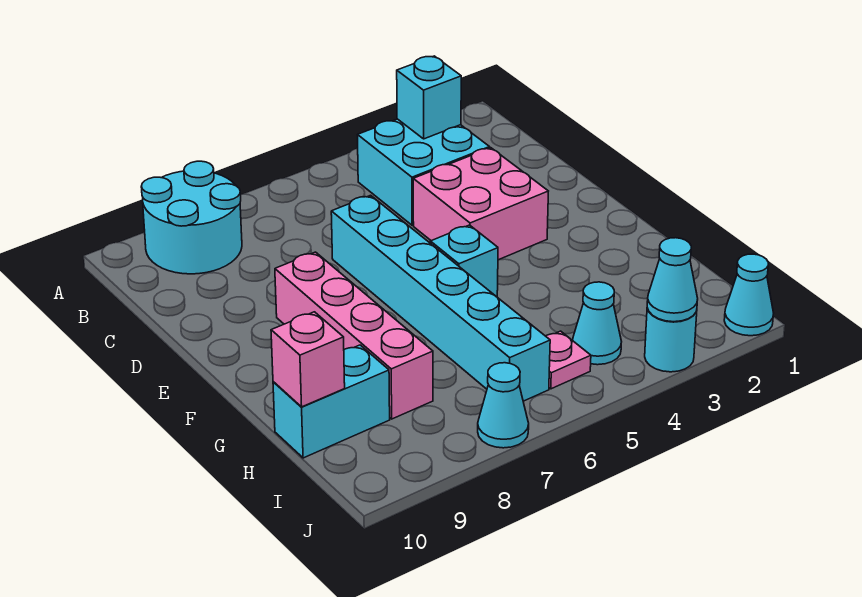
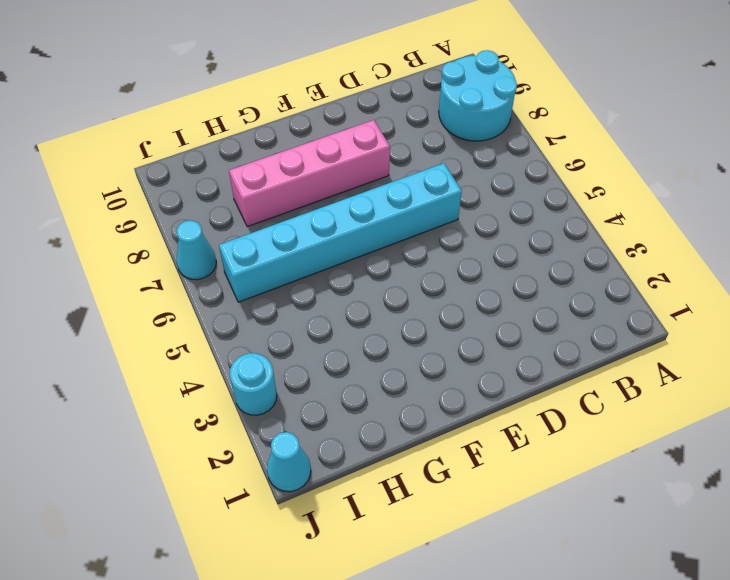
none -> cyan brick B3:C4 level 1
none -> pink brick D3:E4 level 1
none -> cyan brick F5 level 1

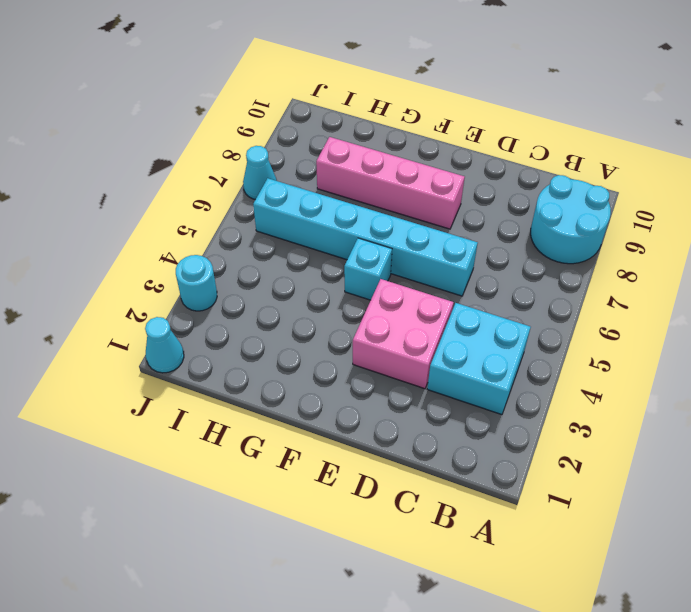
none -> cyan brick H9:H10 level 1
none -> cyan cone I4 level 1
none -> pink plate I5 level 1

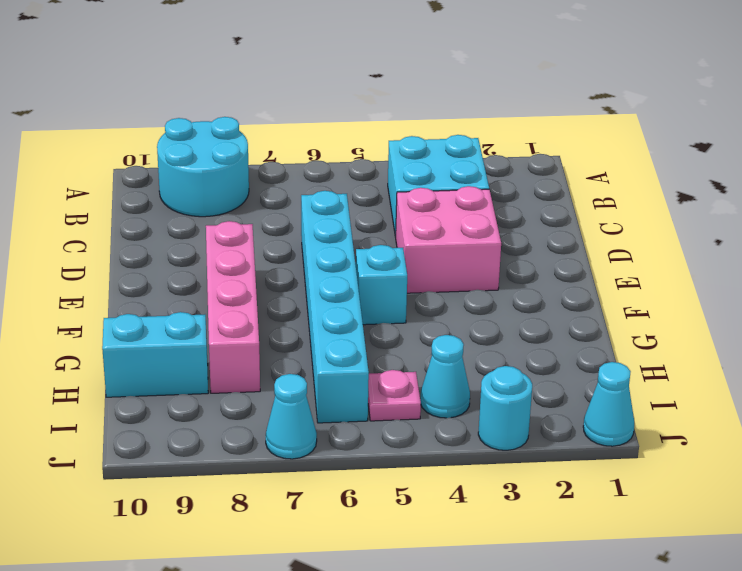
none -> cyan brick B3 level 2
none -> pink brick H10 level 2
none -> cyan cone J3 level 2

